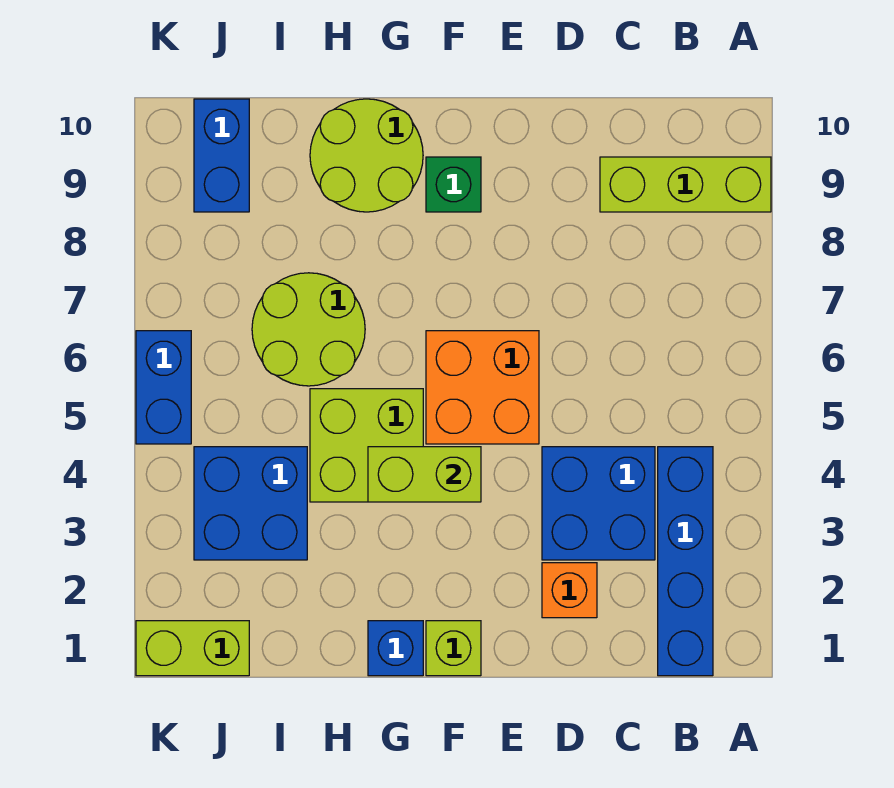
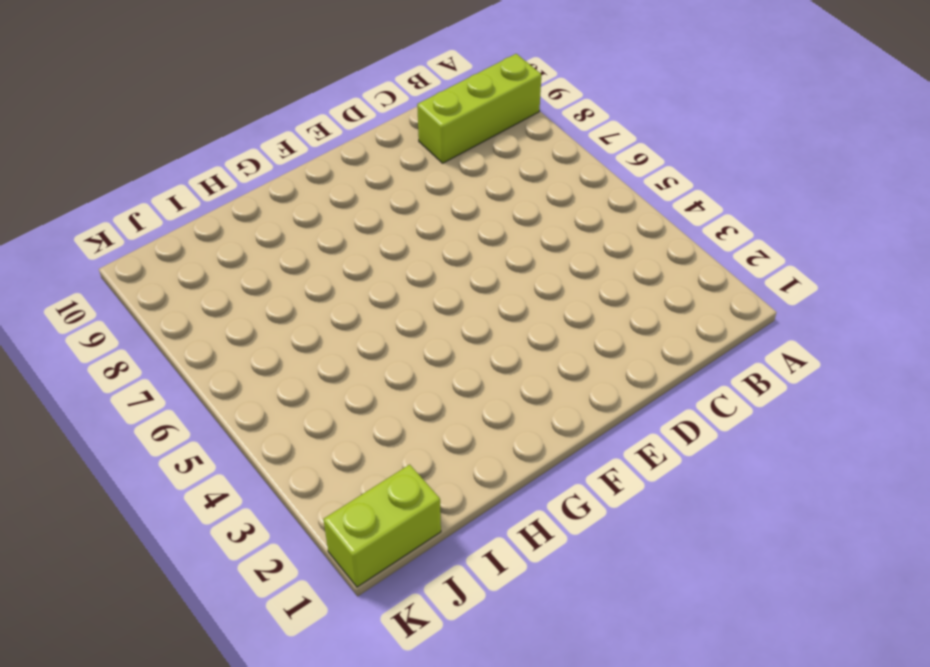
none -> blue brick B1:B4 level 1
none -> blue brick C3:D4 level 1
none -> orange brick D2 level 1

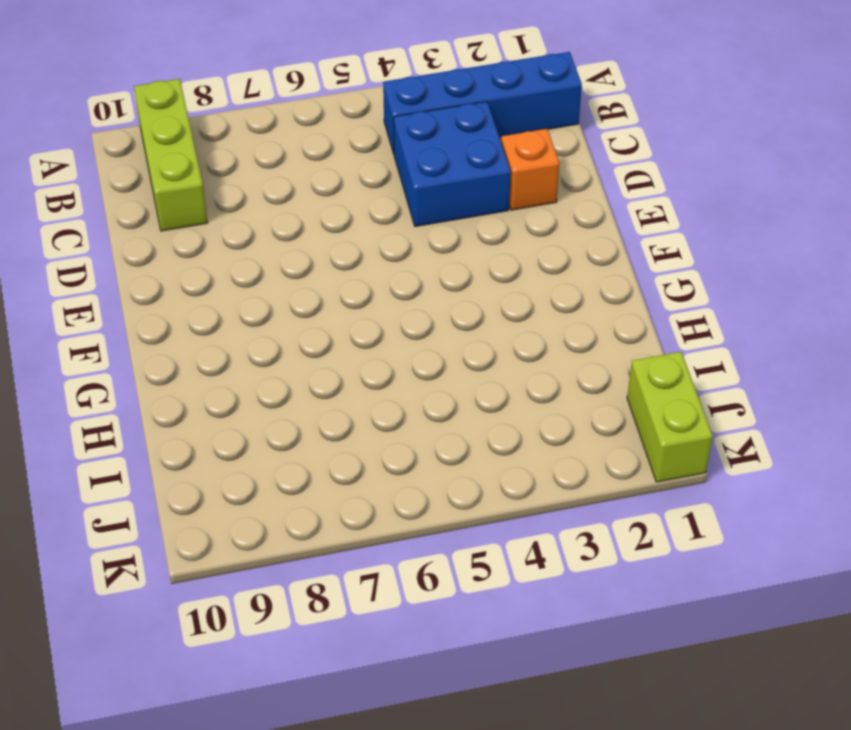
none -> orange brick E5:F6 level 1
none -> lime brick F1 level 1
none -> green brick F9 level 1

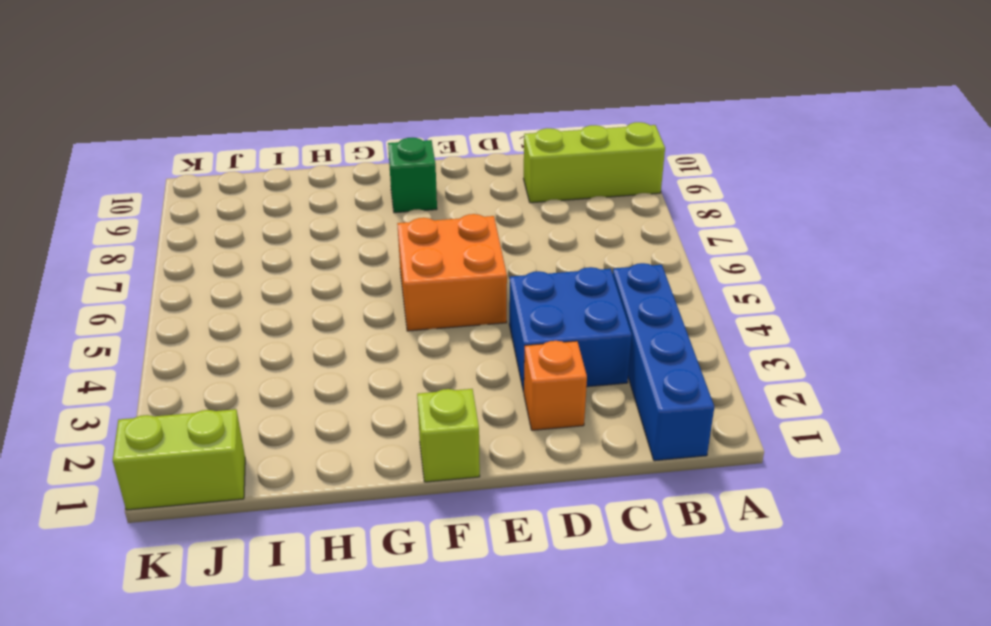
none -> blue brick G1 level 1
none -> lime brick G4:H5 level 1
none -> lime round brick G9:H10 level 1

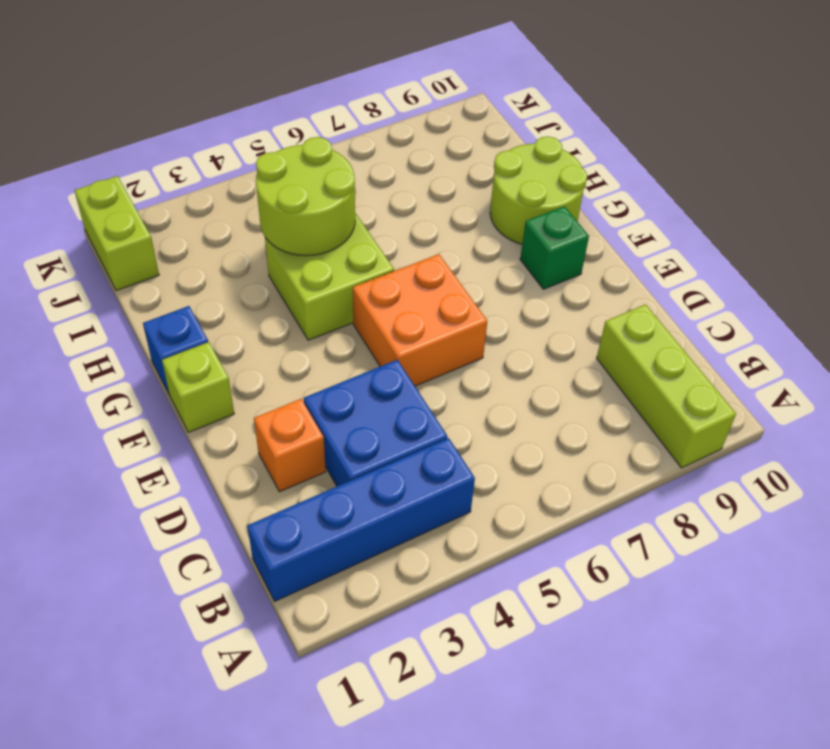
lime round brick H4:I5 level 2 -> lime round brick H6:I7 level 1
none -> blue brick I3:J4 level 1
none -> blue brick J9:J10 level 1
none -> blue brick K5:K6 level 1

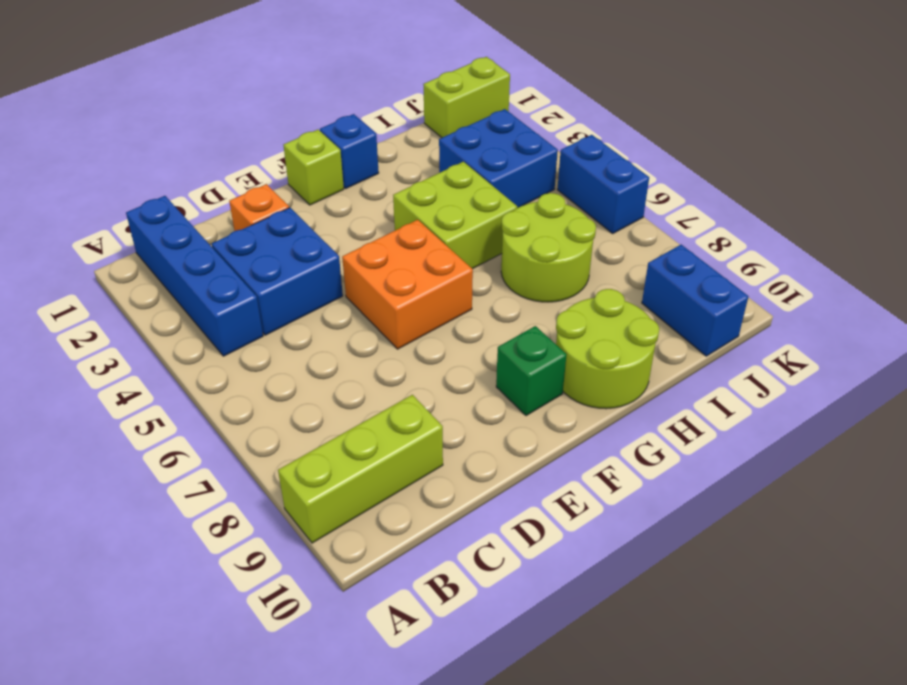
none -> lime brick F4:G4 level 2

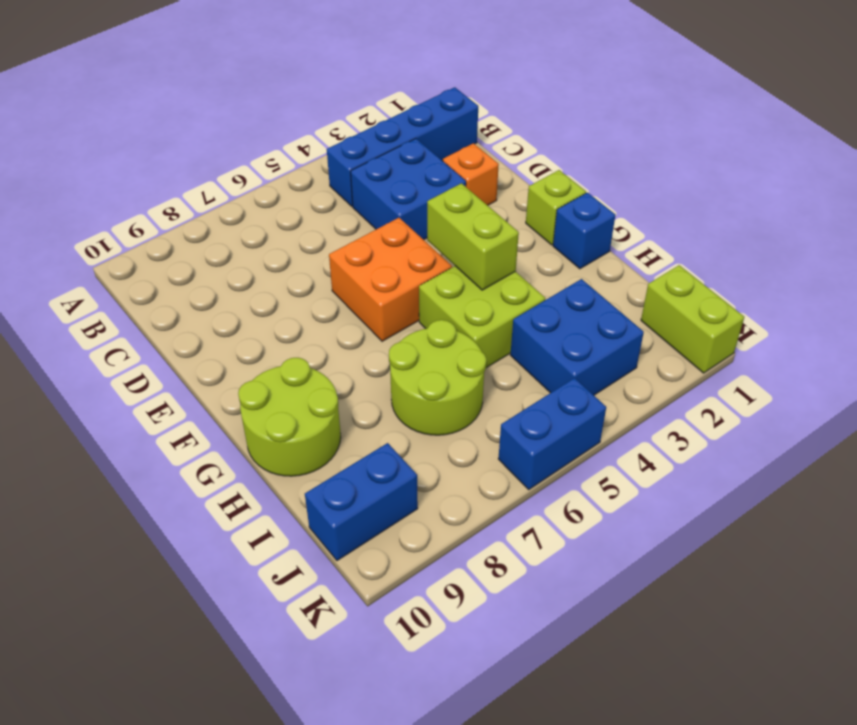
none -> lime brick A9:C9 level 1
none -> green brick F9 level 1

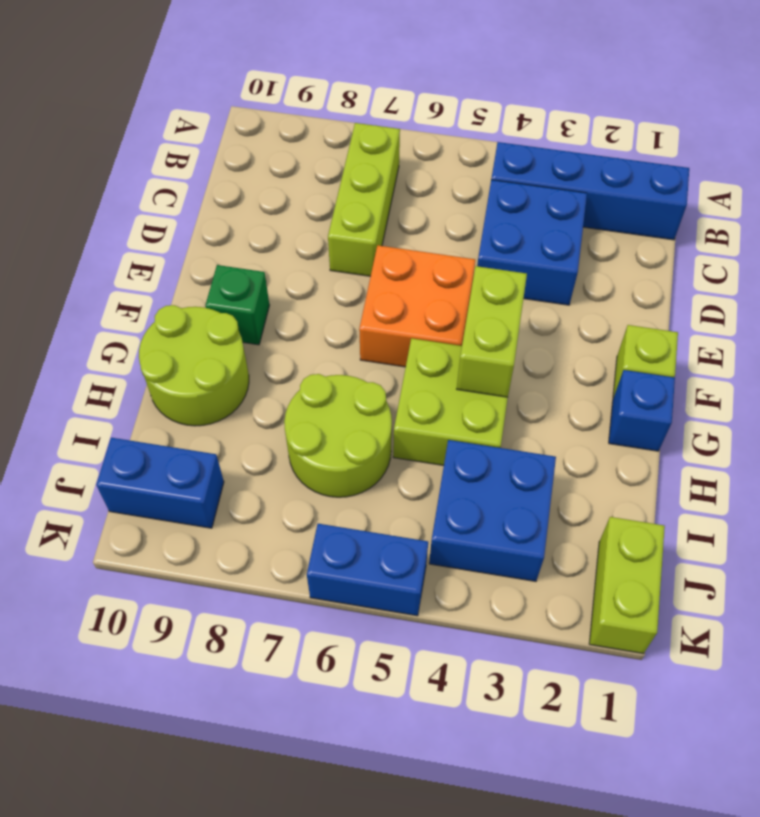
lime brick B7:D7 level 1 -> lime brick A9:C9 level 1
none -> orange brick D2 level 1

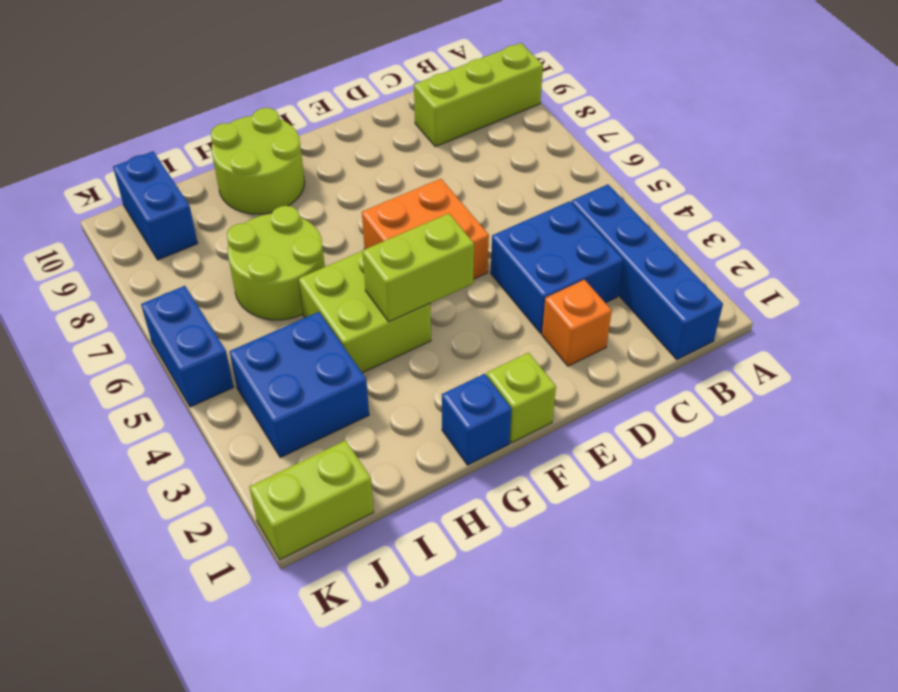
none -> green brick F9 level 1

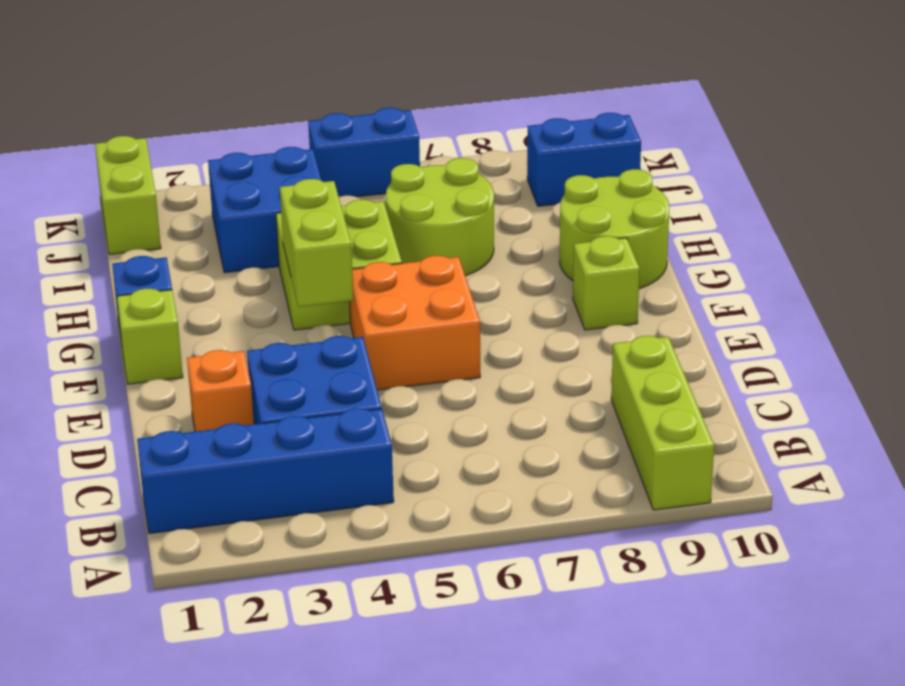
lime brick F9 level 1 -> green brick F9 level 1

